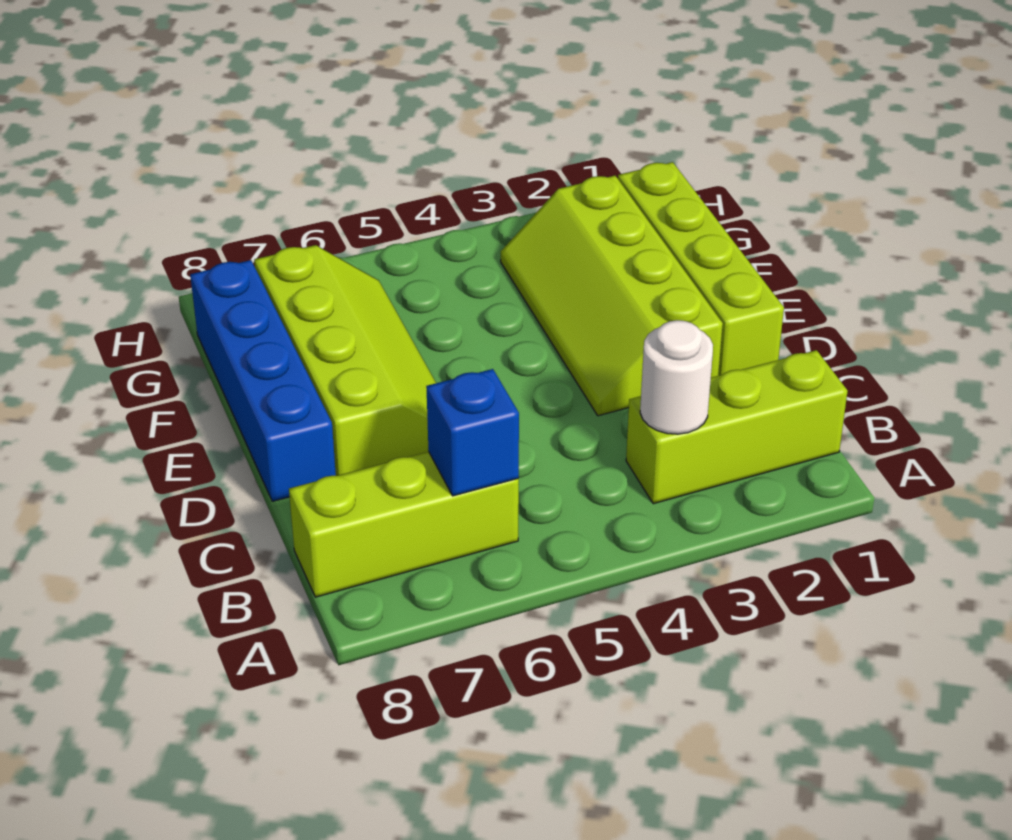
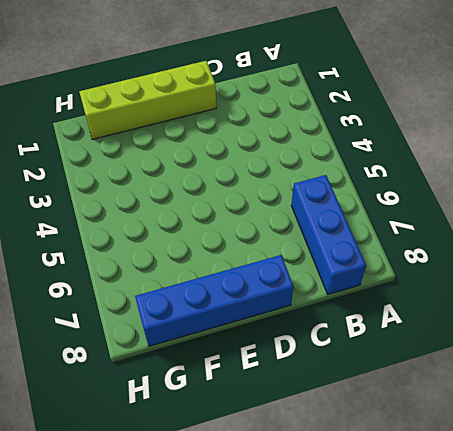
blue brick B6:B8 level 1 -> lime brick B6:B8 level 1
none -> lime brick B1:B3 level 1
none -> lime slope D2:G3 level 1 top 2

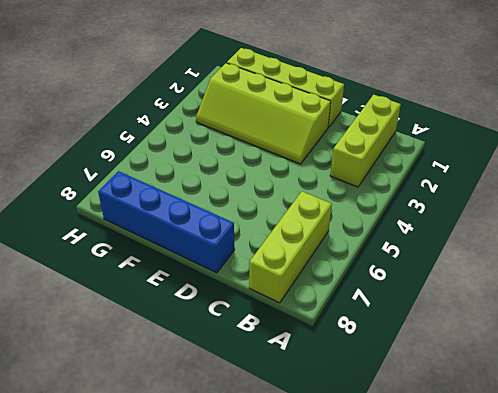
none -> lime slope D6:G7 level 1 top 7
none -> white round brick B3 level 2

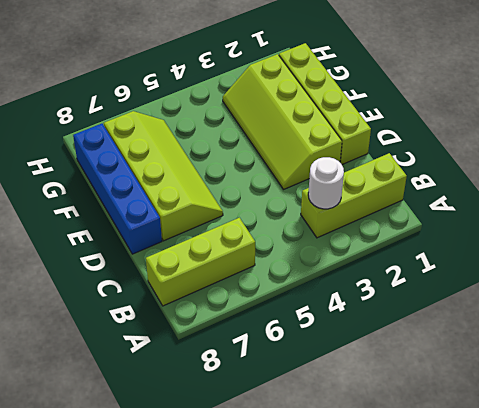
none -> blue brick B6 level 2

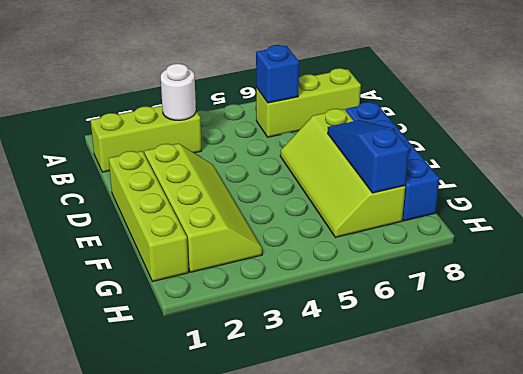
blue slope E7:G7 level 2 top G -> none

